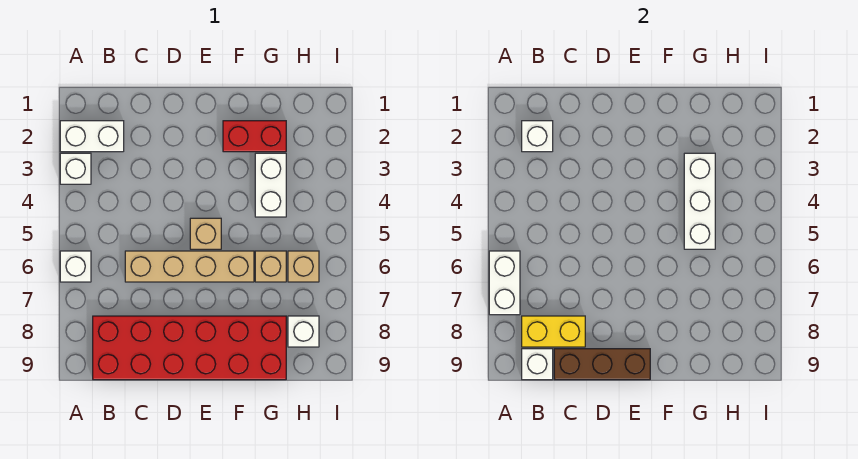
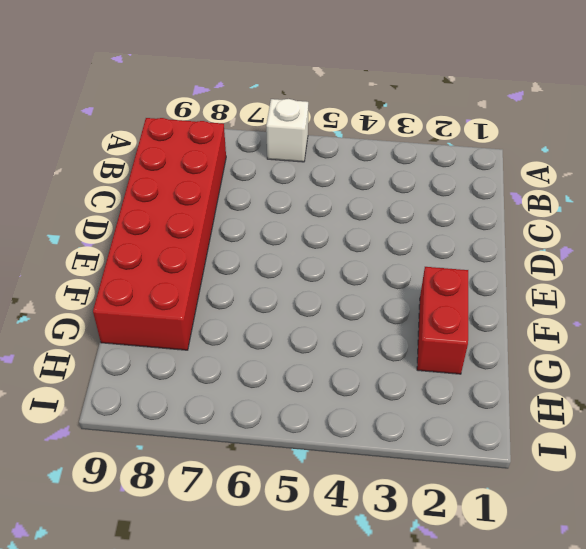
none -> white brick A2:B2 level 1
none -> white brick A3 level 1
none -> tan brick C6:F6 level 1

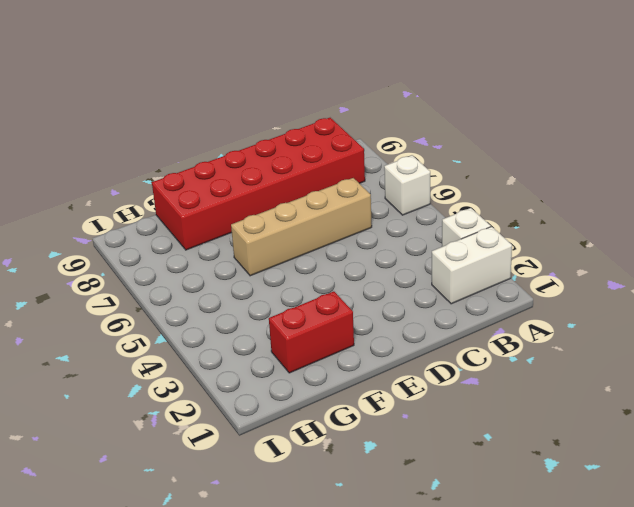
none -> tan brick E5 level 1
none -> white brick G3:G4 level 1
none -> tan brick G6 level 1

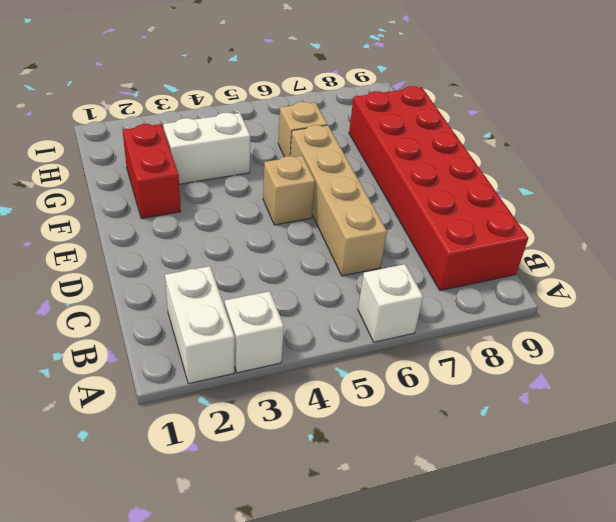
none -> tan brick H6 level 1
none -> white brick H8 level 1
none -> white brick A6:A7 level 2

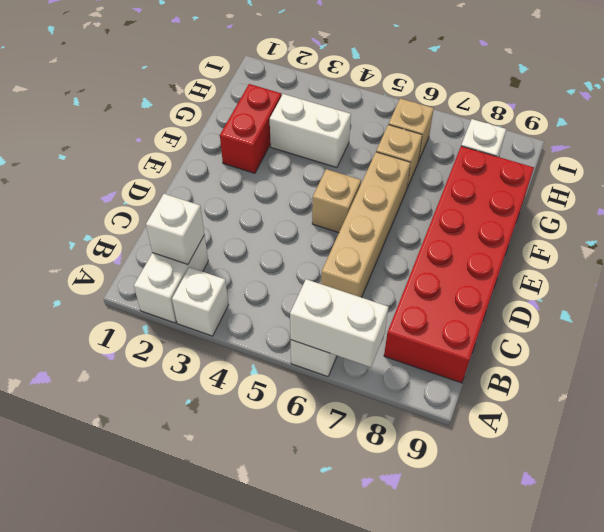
none -> yellow brick B8:C8 level 2
none -> white brick B9 level 2
none -> brown brick C9:E9 level 2

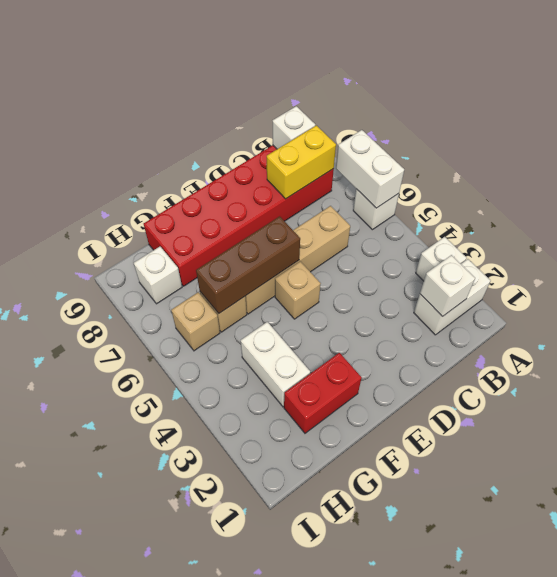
brown brick E6:G6 level 2 -> brown brick C9:E9 level 2
none -> white brick G3:G5 level 2

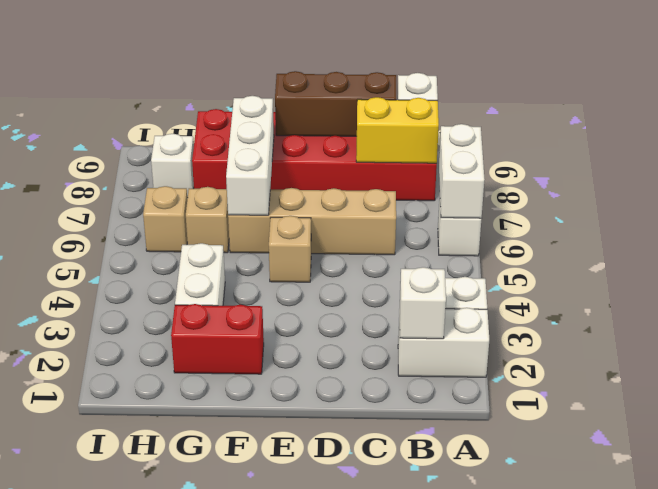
white brick F6:F8 level 2 -> white brick G3:G5 level 2

